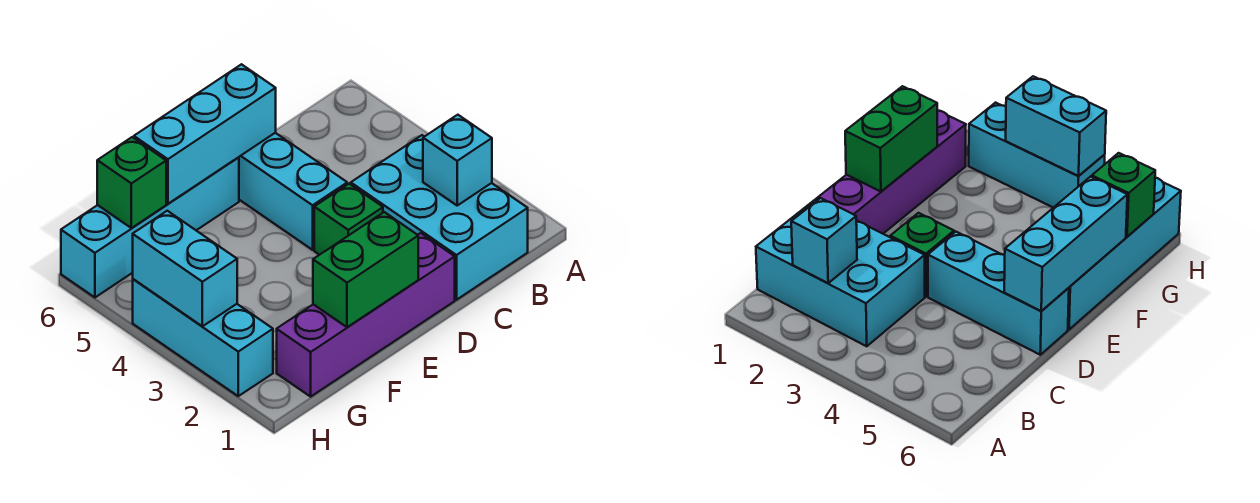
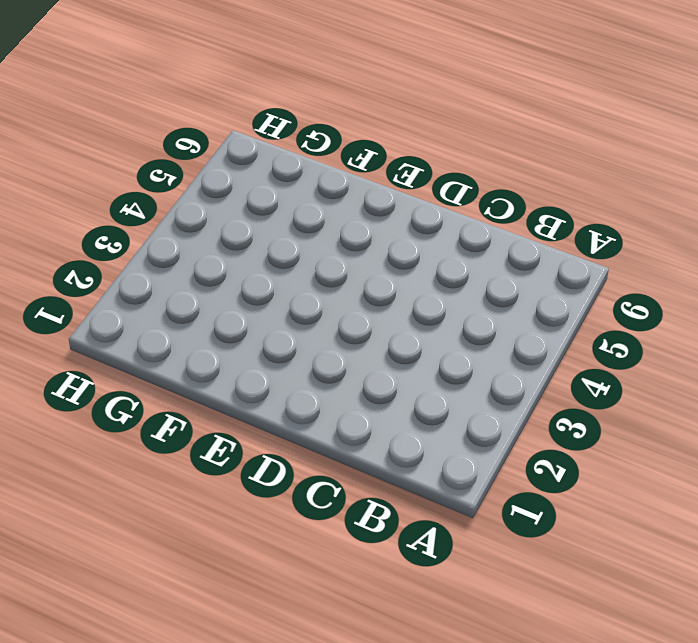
none -> cyan brick B1:C3 level 1
none -> purple brick D1:G1 level 1

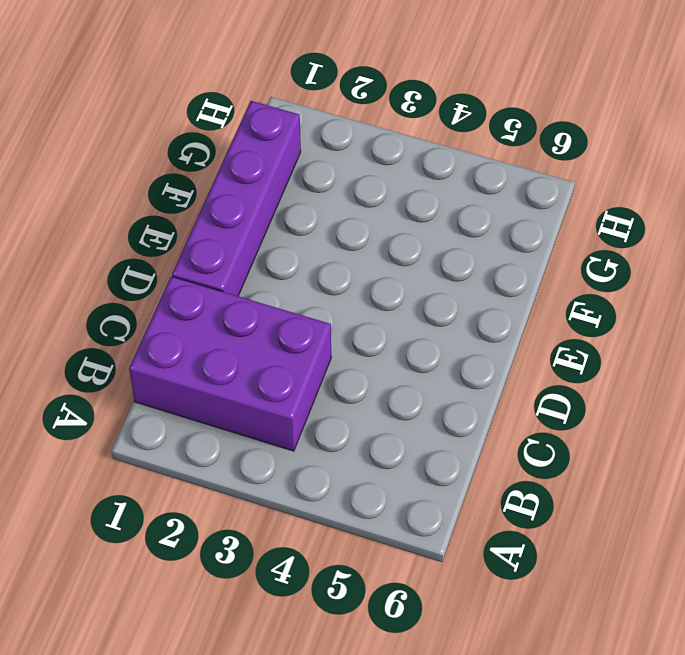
purple brick B1:C3 level 1 -> cyan brick B1:C3 level 1
none -> green brick D3 level 1
none -> cyan brick D4:D6 level 1

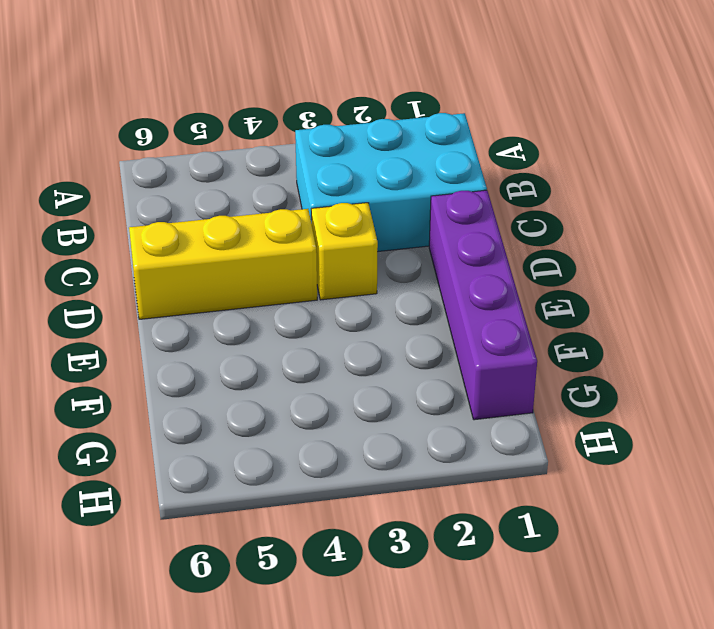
yellow brick D3 level 1 -> green brick D3 level 1
yellow brick D4:D6 level 1 -> cyan brick D4:D6 level 1
none -> cyan brick E6:H6 level 1
none -> cyan brick H2:H4 level 1

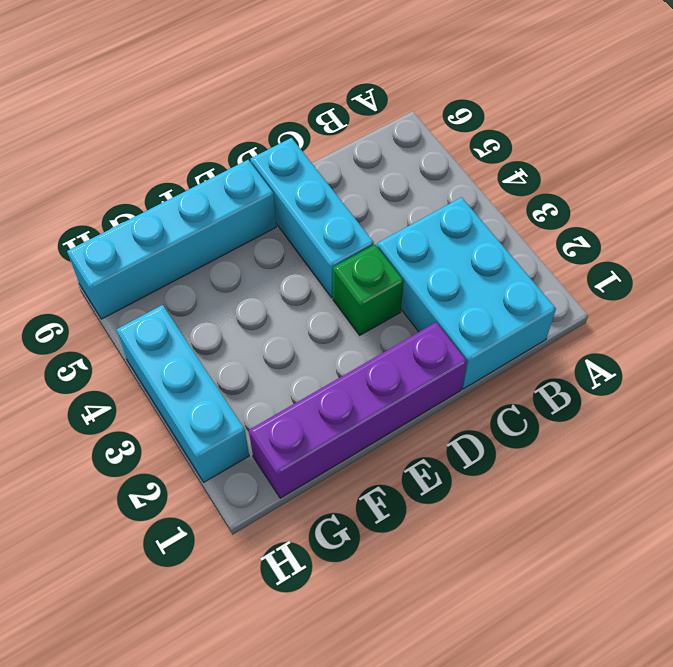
none -> cyan brick B2 level 2
none -> cyan brick D6:F6 level 2

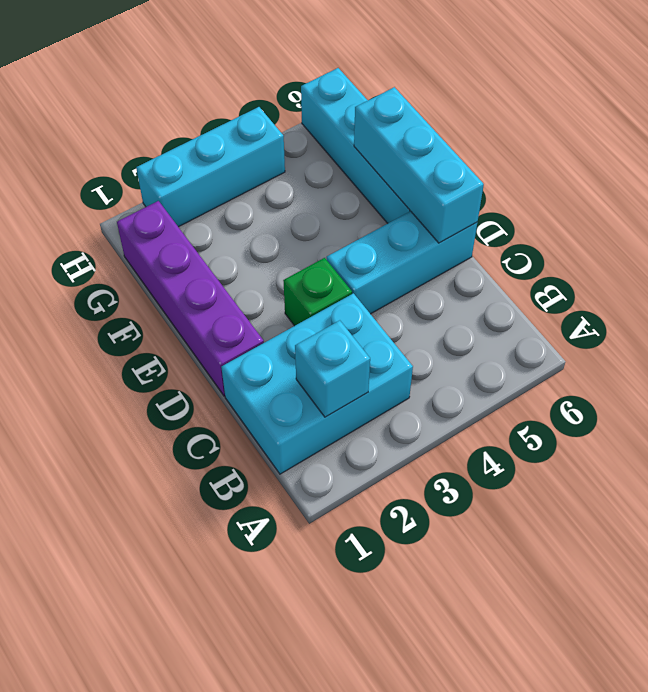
none -> green brick E1:F1 level 2
none -> green brick G6 level 2

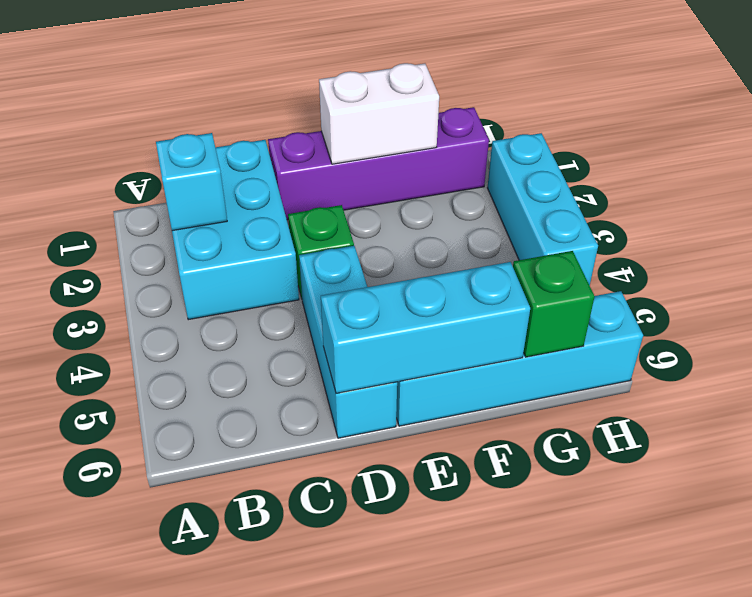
white brick E1:F1 level 2 -> green brick E1:F1 level 2
none -> cyan brick H3:H4 level 2

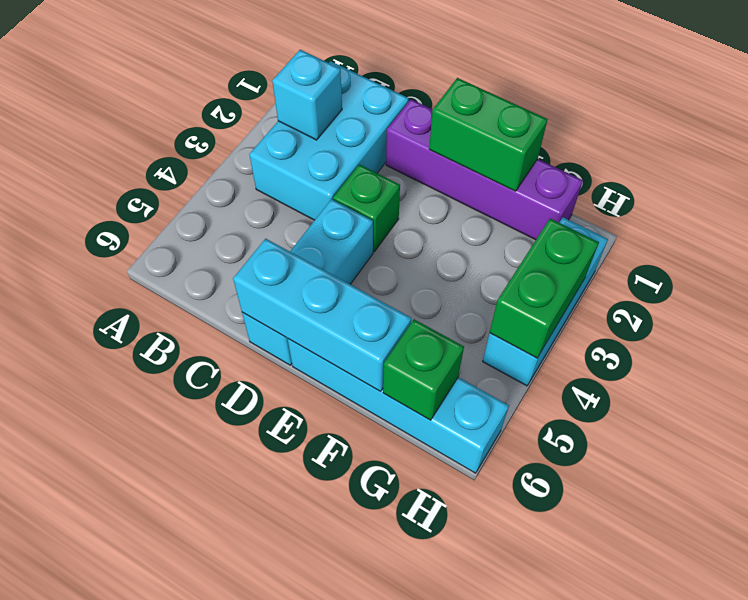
green brick H3:H4 level 2 -> cyan brick H3:H4 level 2

